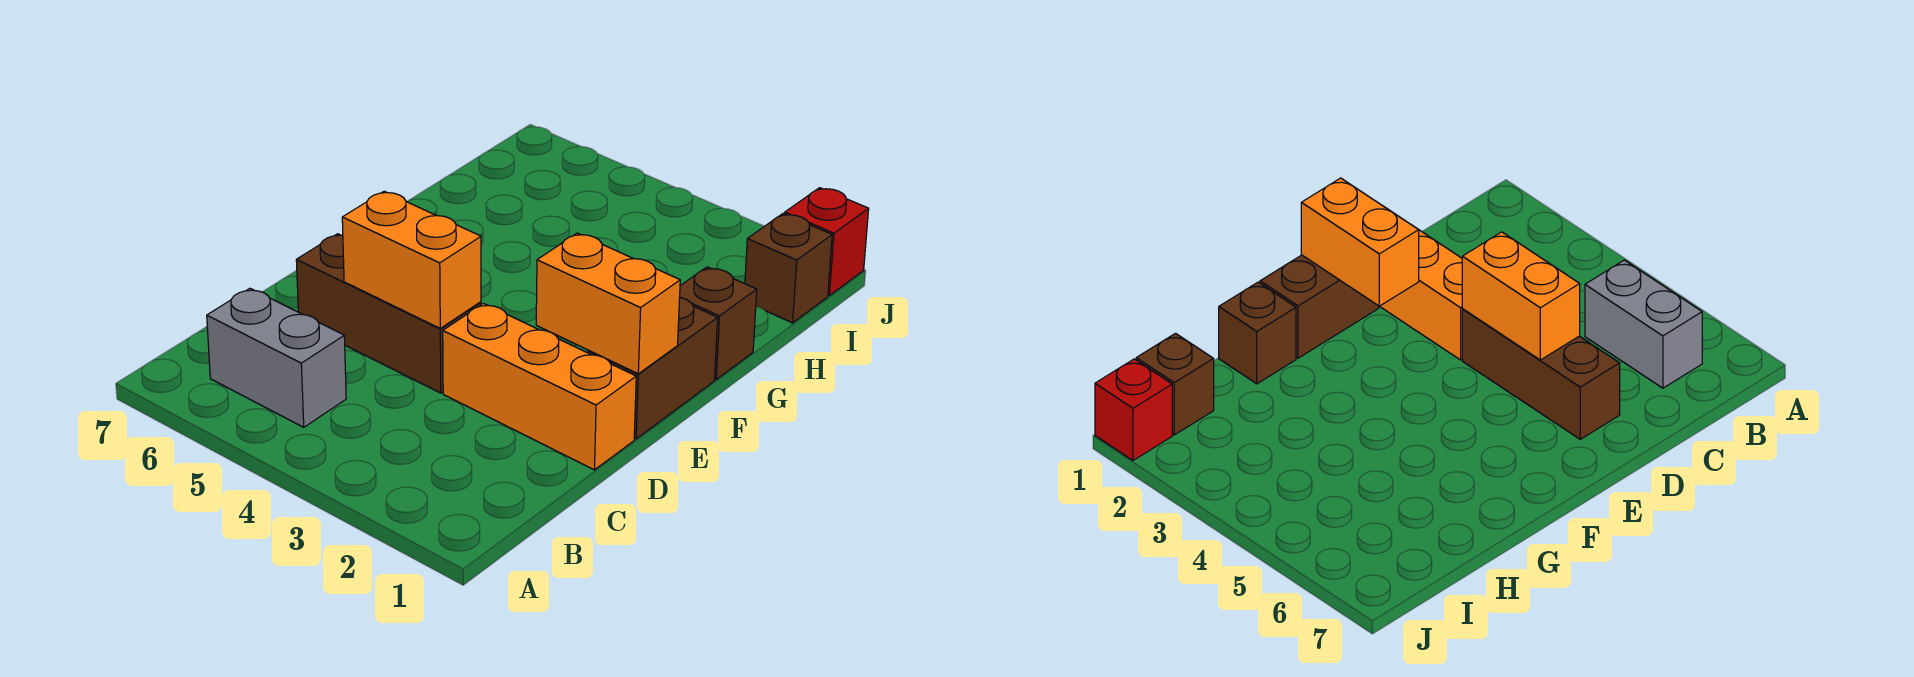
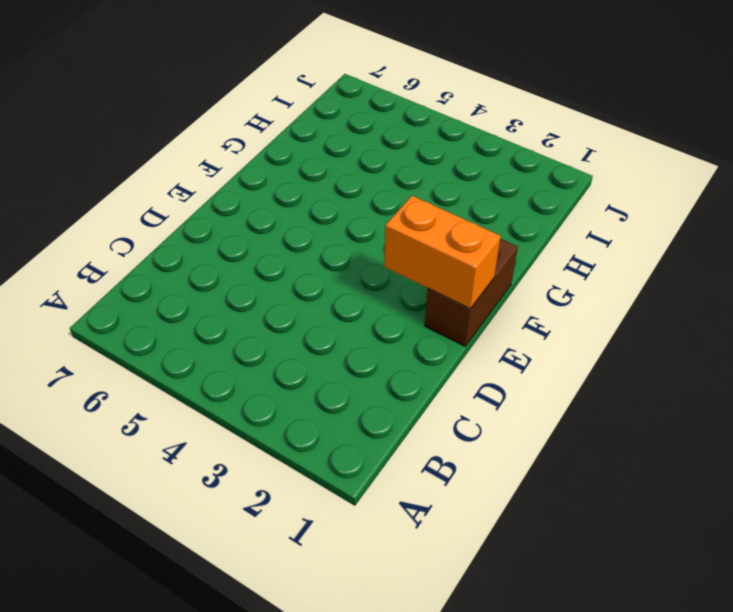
none -> grey brick B5:B6 level 1
none -> orange brick D1:D3 level 1

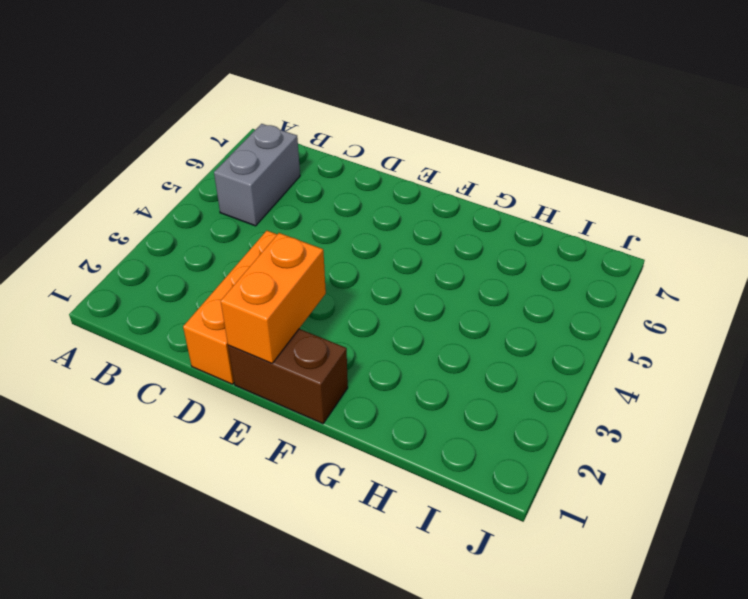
none -> brown brick D4:D6 level 1
none -> brown brick G1 level 1

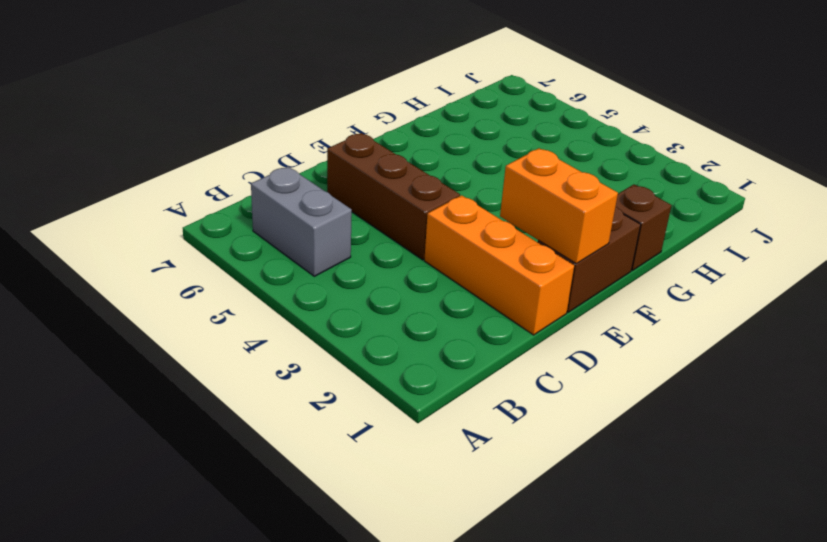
none -> brown brick I1 level 1
none -> red brick J1 level 1

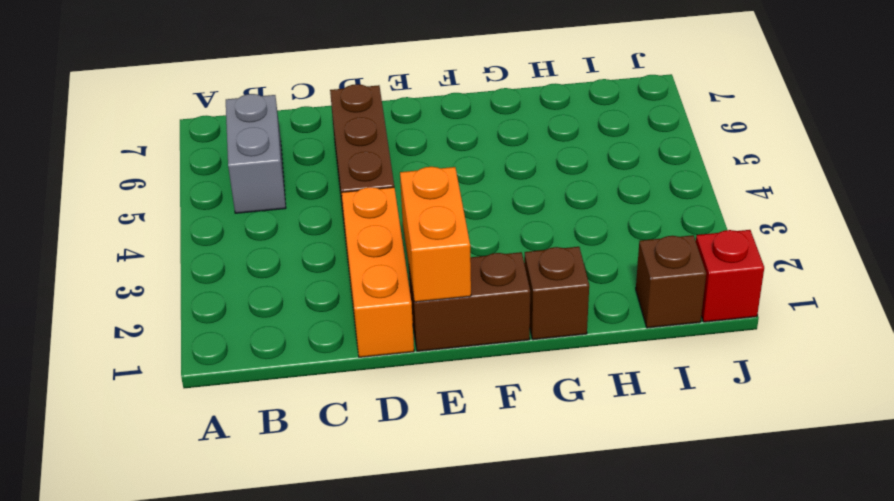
none -> orange brick D4:D5 level 2

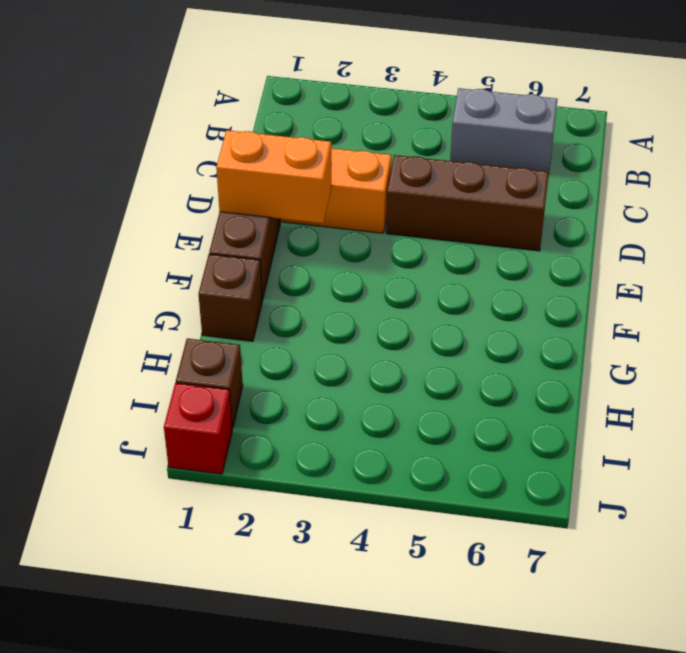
none -> orange brick D4:D5 level 2

